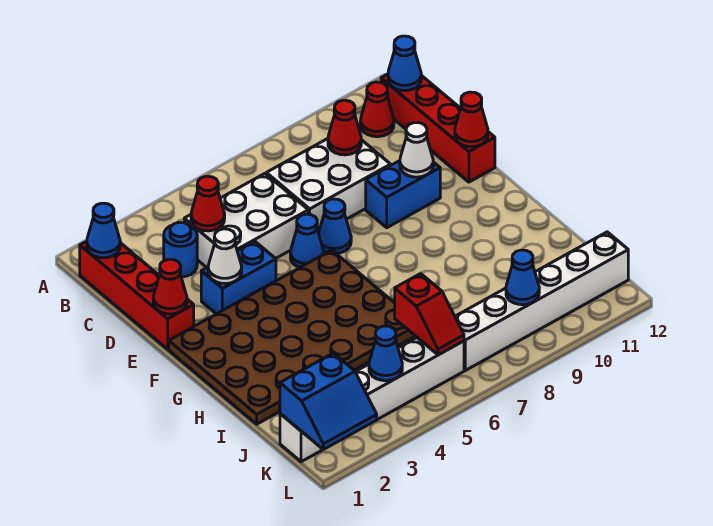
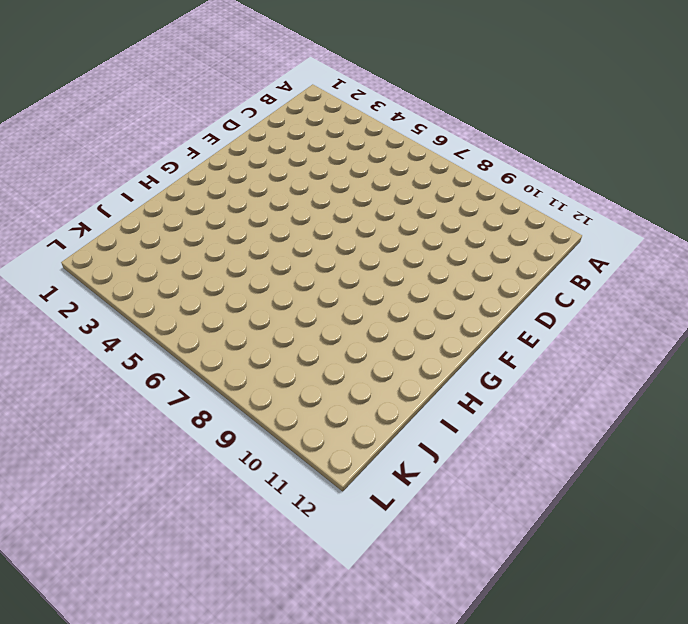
none -> red brick B1:E1 level 1
none -> red cone B11 level 1
none -> red brick B12:E12 level 1

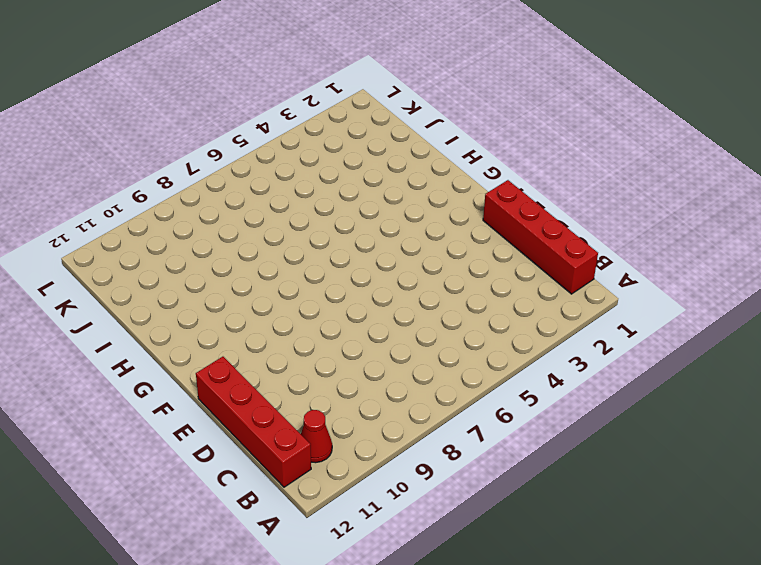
none -> blue round brick C3 level 1
none -> white brick C4:D6 level 1
none -> white brick C7:D9 level 1

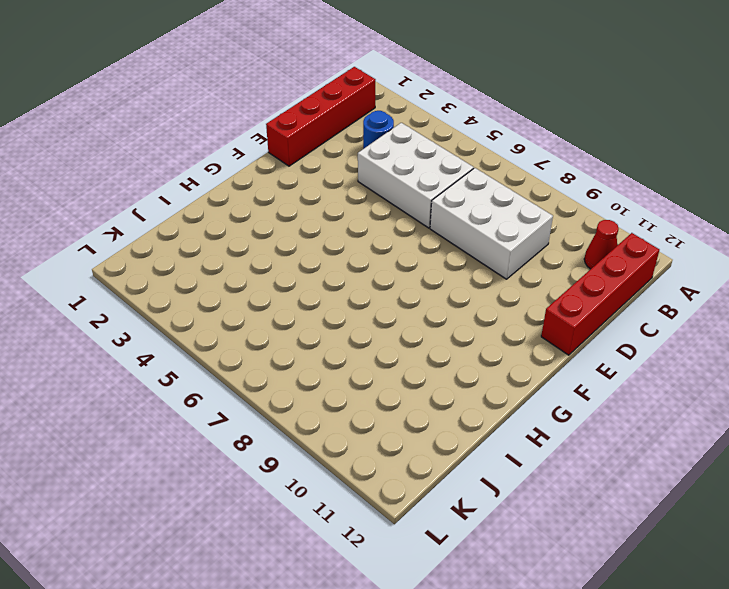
none -> blue brick E3:E4 level 1
none -> blue cone E6 level 1
none -> blue cone E7 level 1

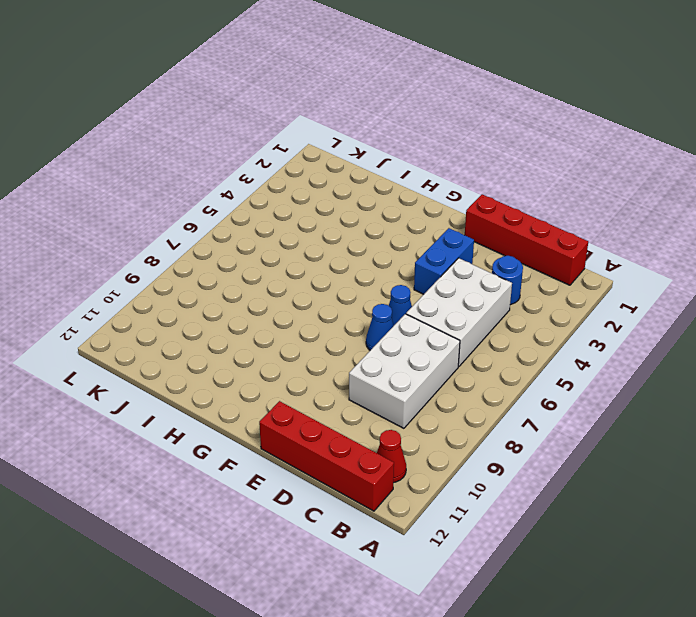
none -> blue brick E9:E10 level 1
none -> brown plate F1:I6 level 1
none -> white brick K1:K6 level 1

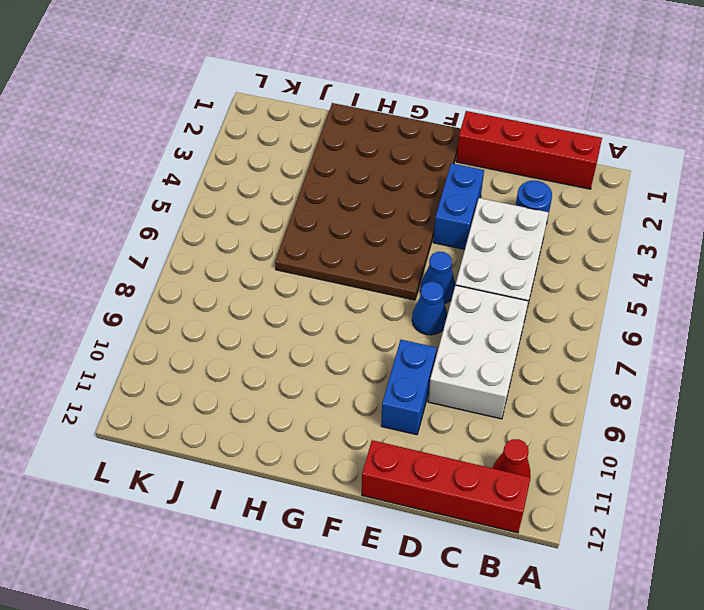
none -> white brick K1:K6 level 1
none -> white brick K7:K12 level 1
none -> blue cone B1 level 2

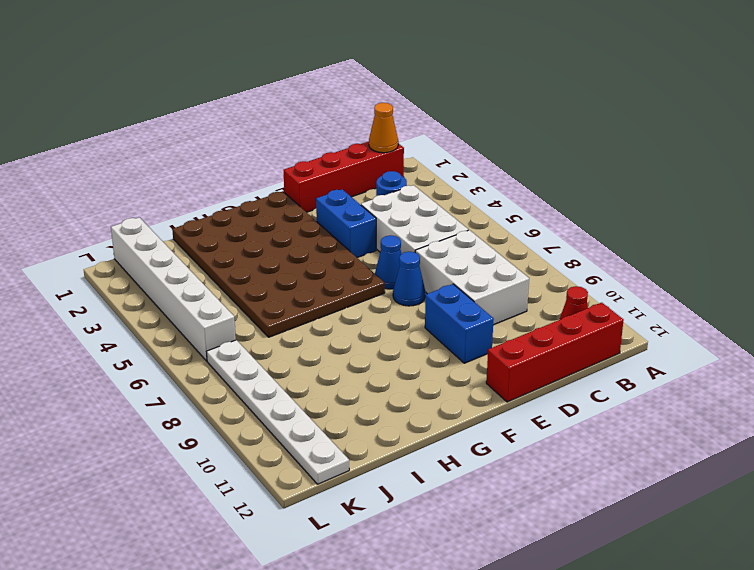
orange cone B1 level 2 -> blue cone B1 level 2
white plate K7:K12 level 1 -> white brick K7:K12 level 1
none -> blue cone B12 level 2
none -> red cone C4 level 2
none -> red cone C9 level 2

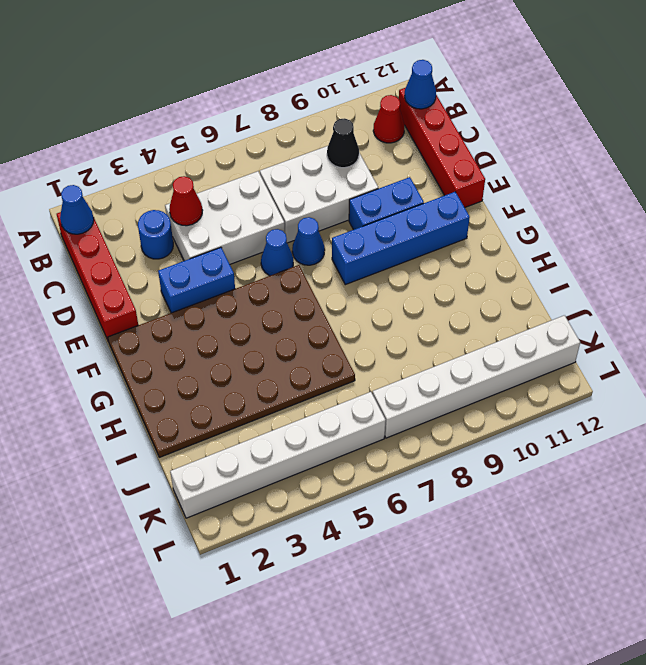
black cone C9 level 2 -> red cone C9 level 2
blue brick F8:F11 level 1 -> none
none -> red cone E1 level 2
none -> white cone E3 level 2
none -> white cone E10 level 2

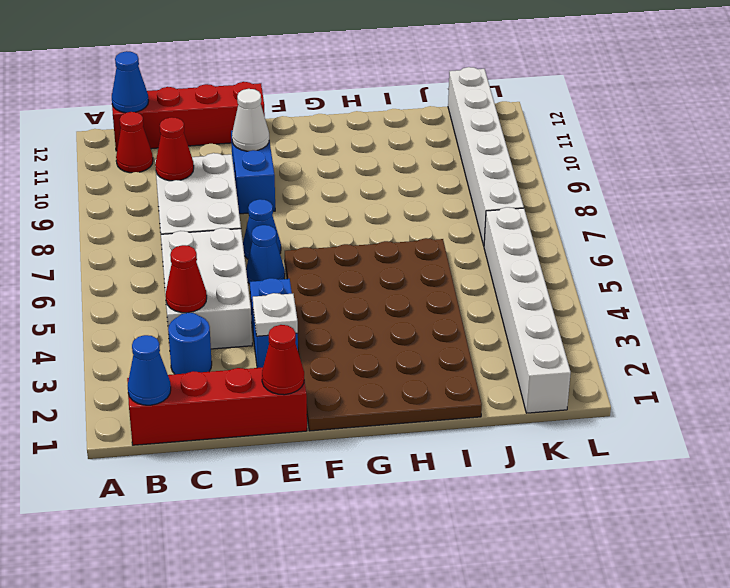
white plate E3 level 2 -> white cone E3 level 2
none -> red cone E12 level 2
none -> red slope J6:K6 level 2 top J
none -> blue slope K1:L2 level 2 top K

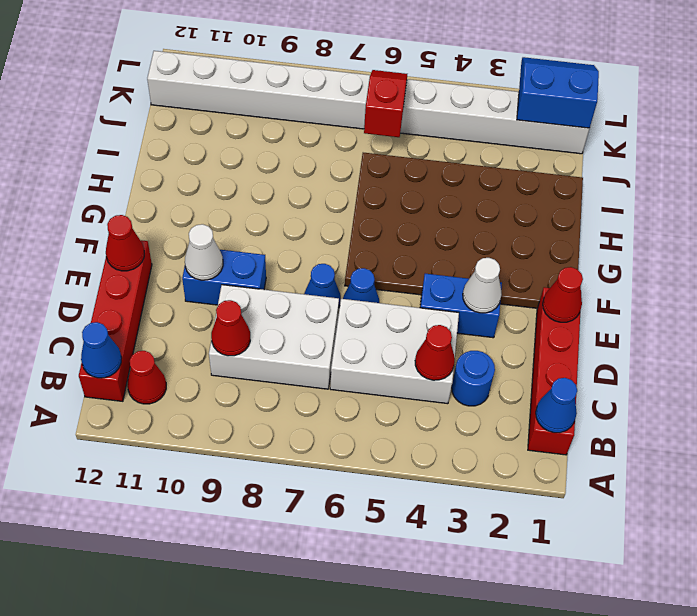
none -> blue cone K4 level 2
none -> blue cone K9 level 2

